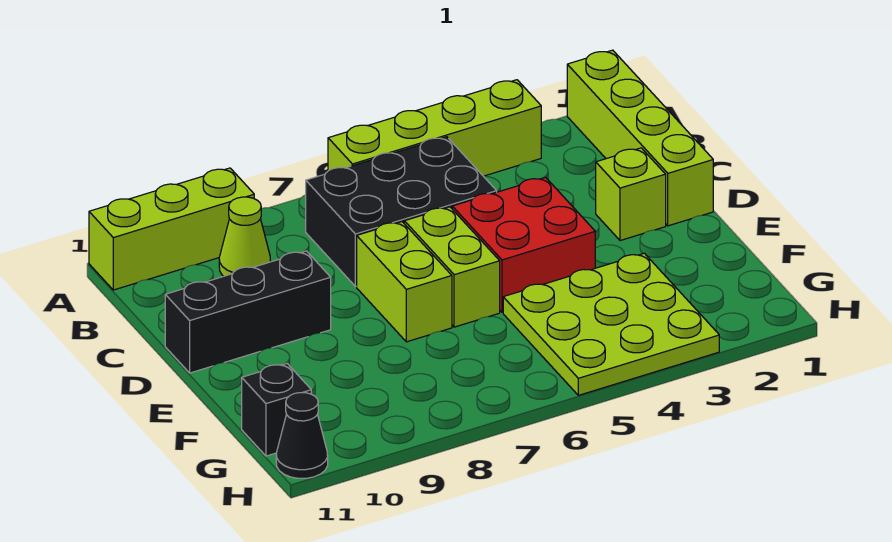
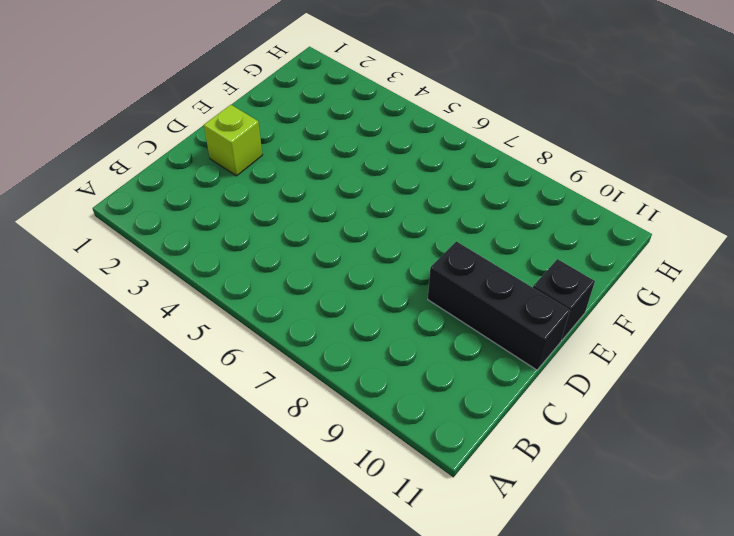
black brick E11 level 1 -> black brick G11 level 1
none -> lime brick A1:D1 level 1
none -> lime brick A3:A6 level 1
none -> lime brick A9:A11 level 1

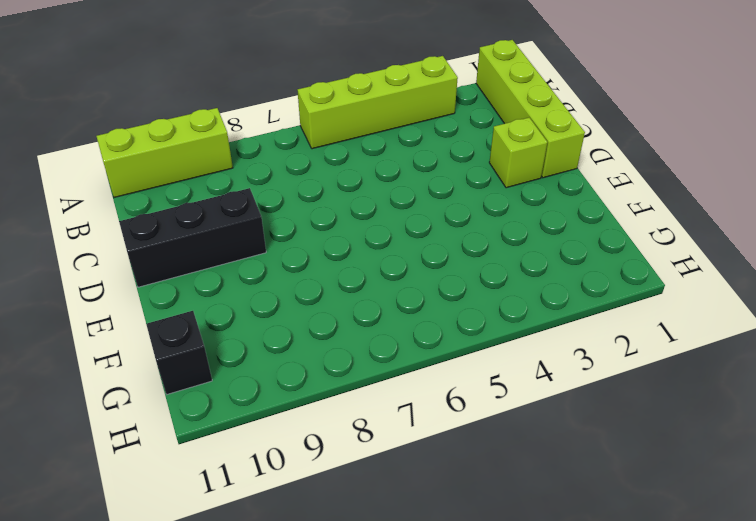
none -> black brick B5:C7 level 1
none -> lime cone B9 level 1
none -> red brick D4:E5 level 1

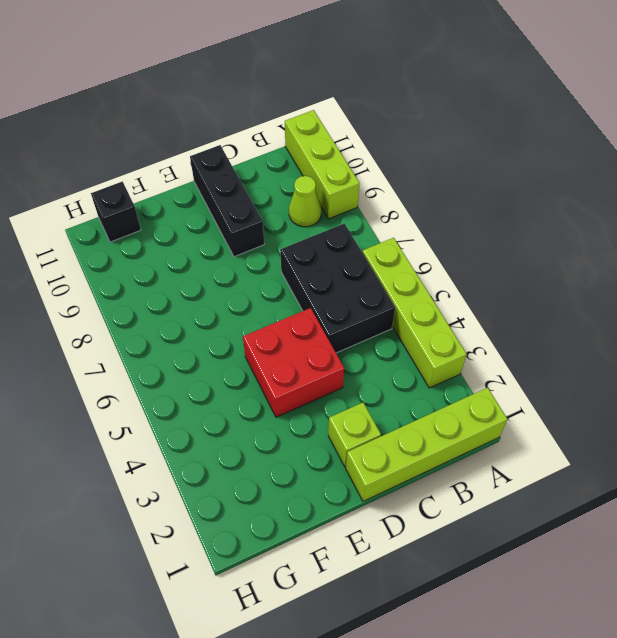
none -> lime brick D6:E6 level 1
none -> lime brick D7:E7 level 1
none -> lime plate F3:H5 level 1

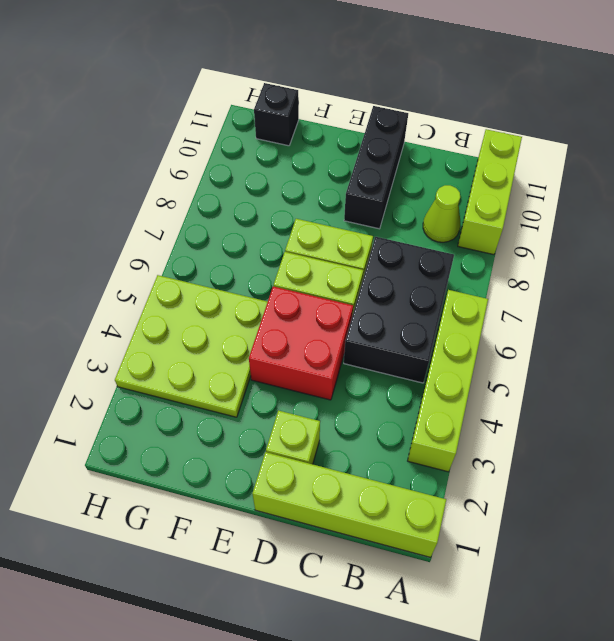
none -> black cone H11 level 1

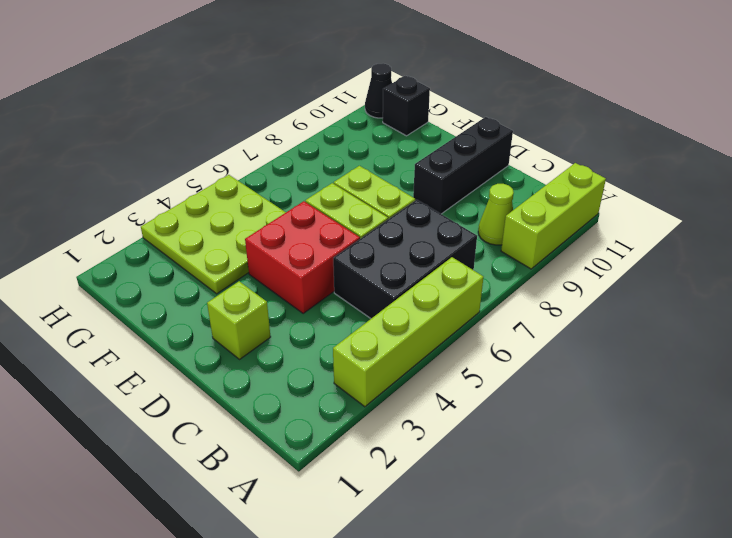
none -> lime brick A1:D1 level 1

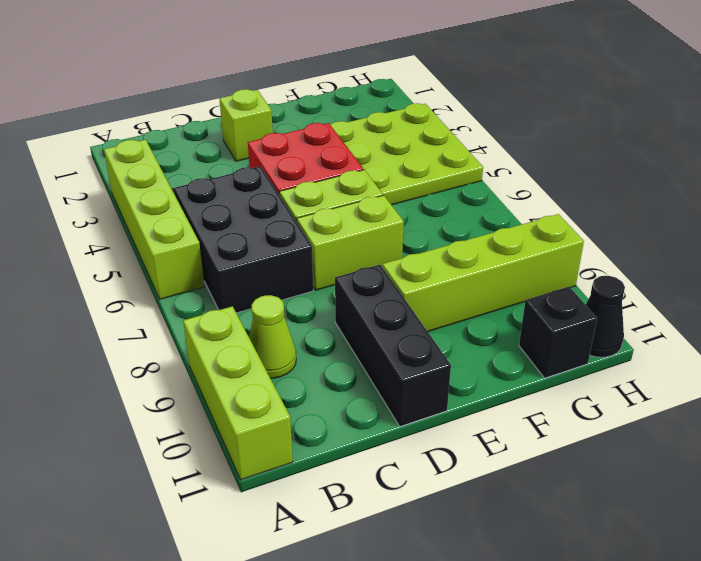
lime brick E9:H9 level 1 -> lime brick A1:D1 level 1

